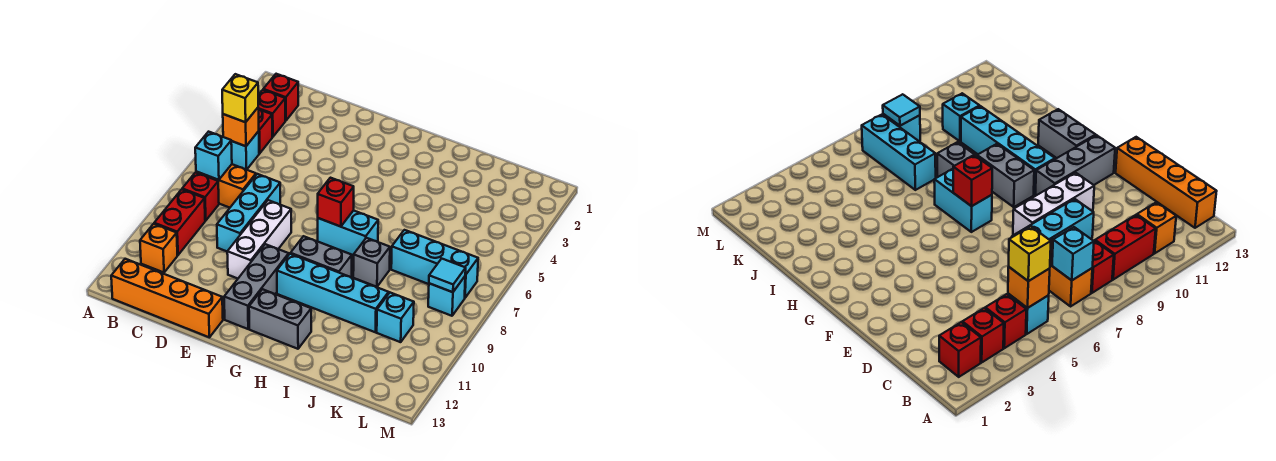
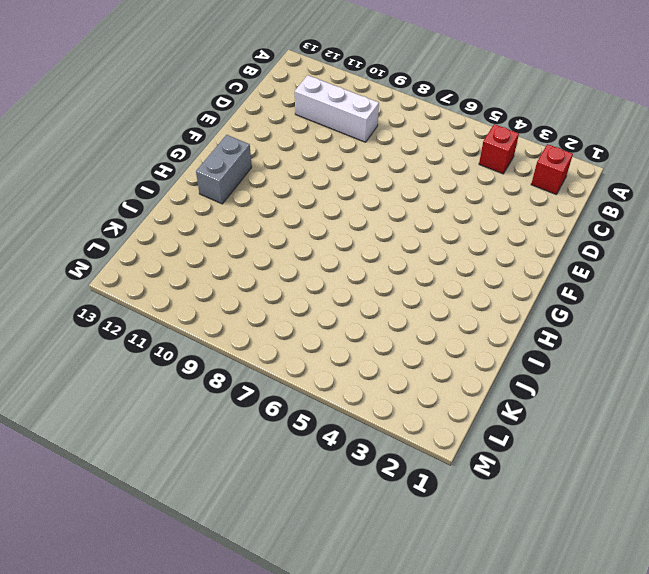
white brick C9:C11 level 1 -> white brick E8:E10 level 1
none -> red brick B3 level 1
none -> cyan brick B5 level 1
none -> orange brick B7:C7 level 1

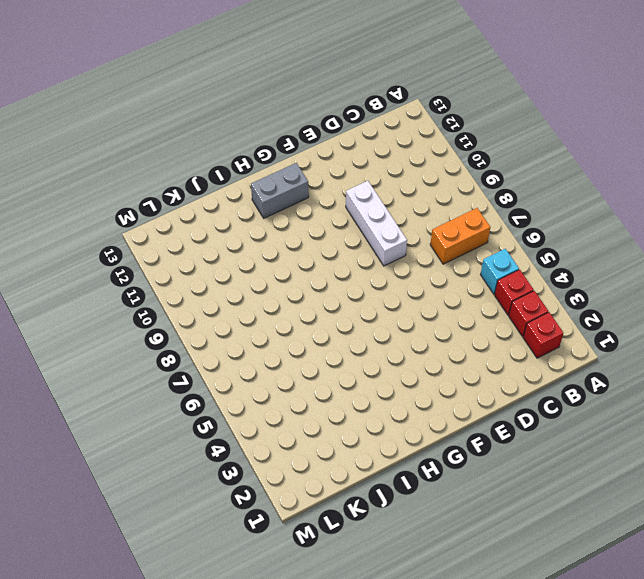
none -> red brick B8 level 1
none -> red brick B9:B10 level 1
none -> orange brick B11 level 1

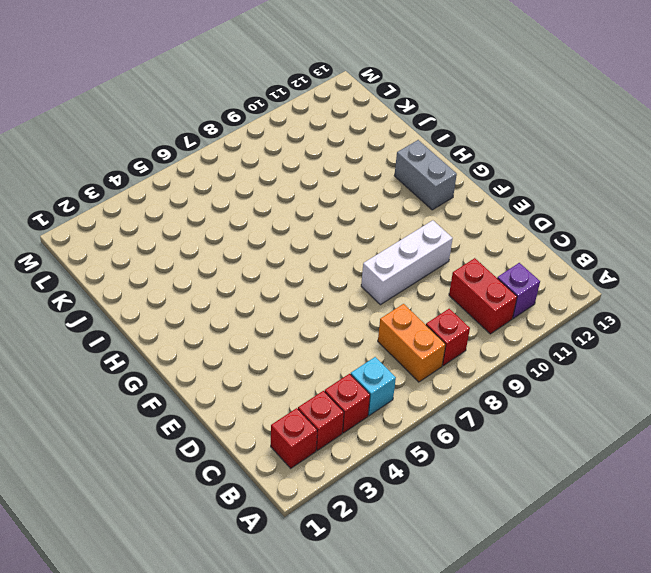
red brick B10:C10 level 1 -> red brick B9:B10 level 1
purple brick B11 level 1 -> orange brick B11 level 1
none -> orange brick B13:E13 level 1
none -> cyan brick D7:D9 level 1
none -> grey brick F10:F12 level 1

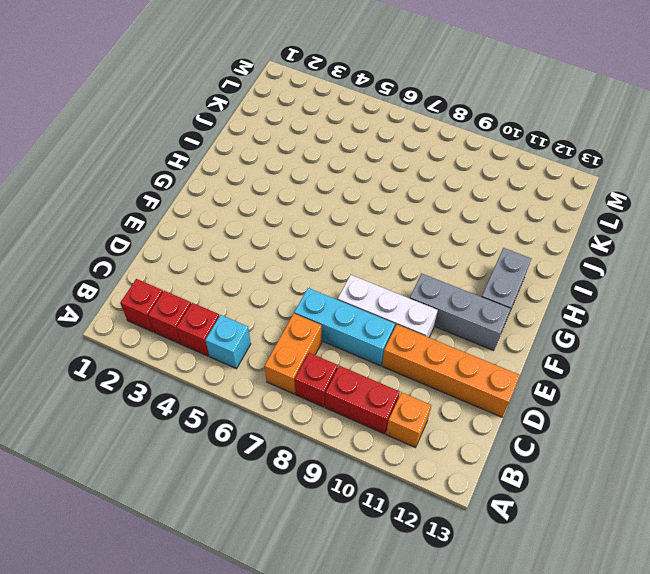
orange brick D10:D13 level 1 -> orange brick B13:E13 level 1
none -> cyan brick G7:H7 level 1
none -> grey brick G9:H9 level 1
none -> cyan brick G10:J10 level 1

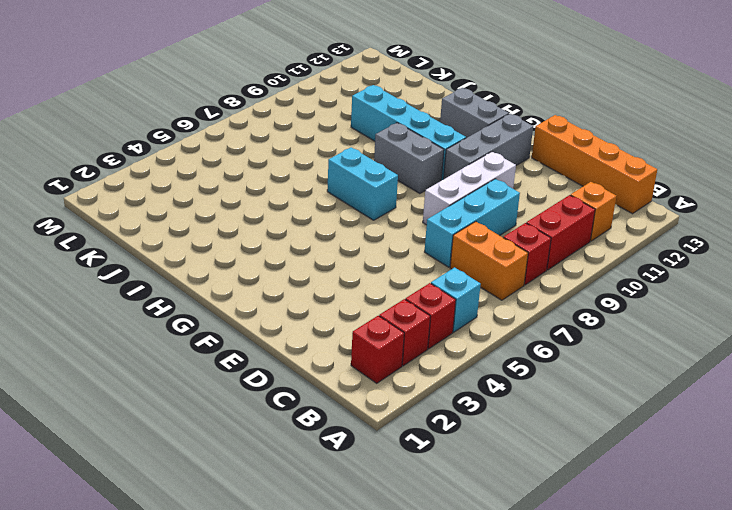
none -> grey brick I8 level 1
none -> cyan brick J7:L7 level 1
none -> cyan brick K10 level 1

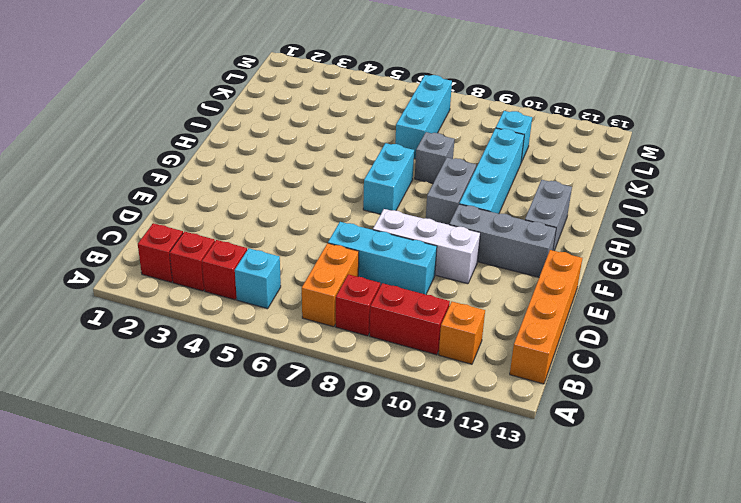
none -> cyan brick L8 level 1
none -> orange brick B5 level 2
none -> cyan brick B7 level 2

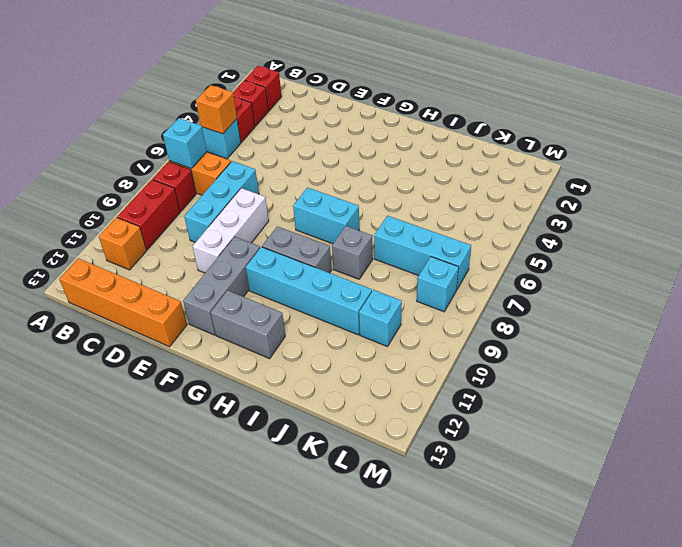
none -> red brick G7 level 2
none -> cyan tile L8 level 2
none -> yellow brick B5 level 3

